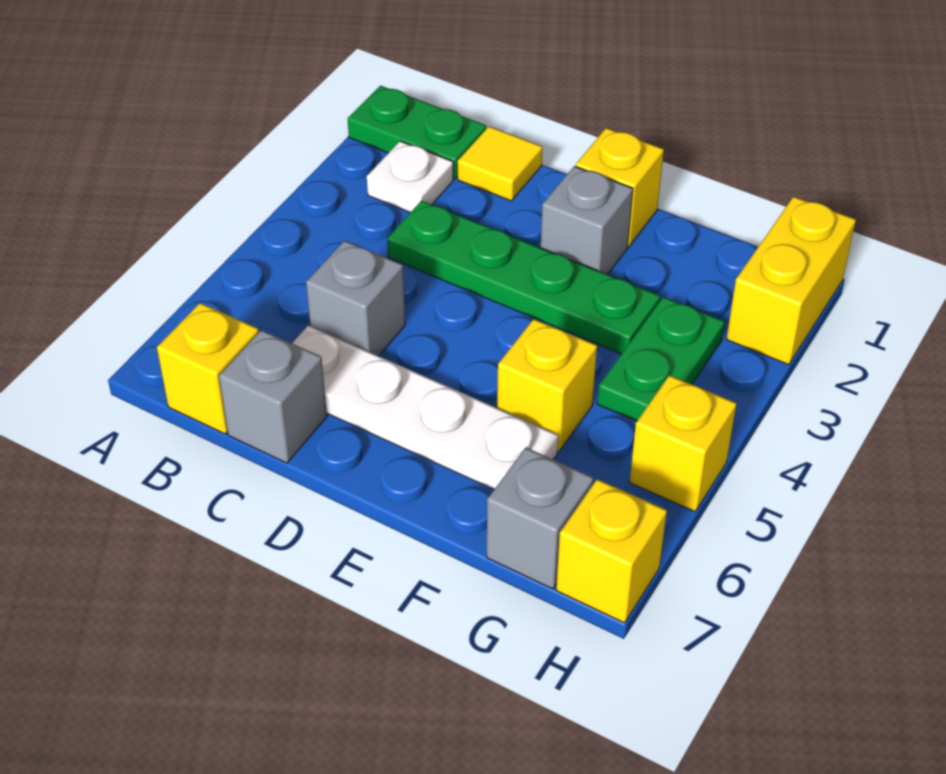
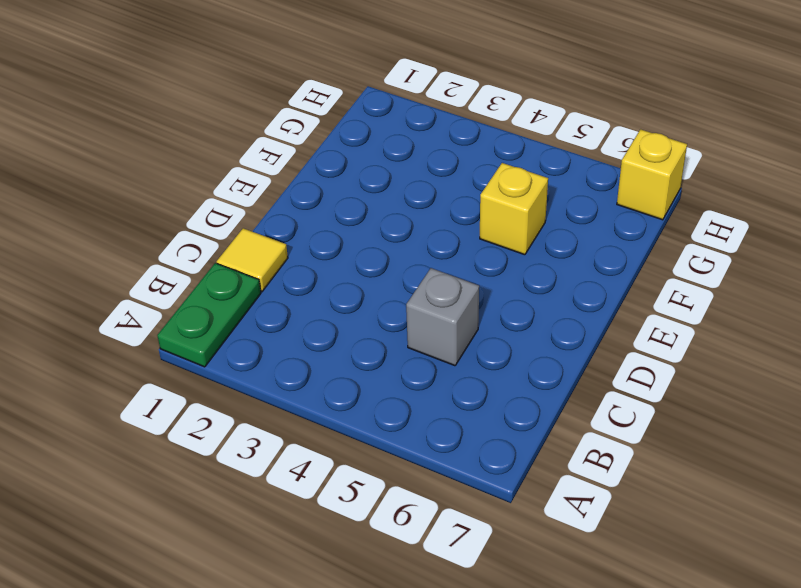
none -> white plate B2 level 1
none -> yellow brick B7 level 1
none -> green plate C3:F3 level 1

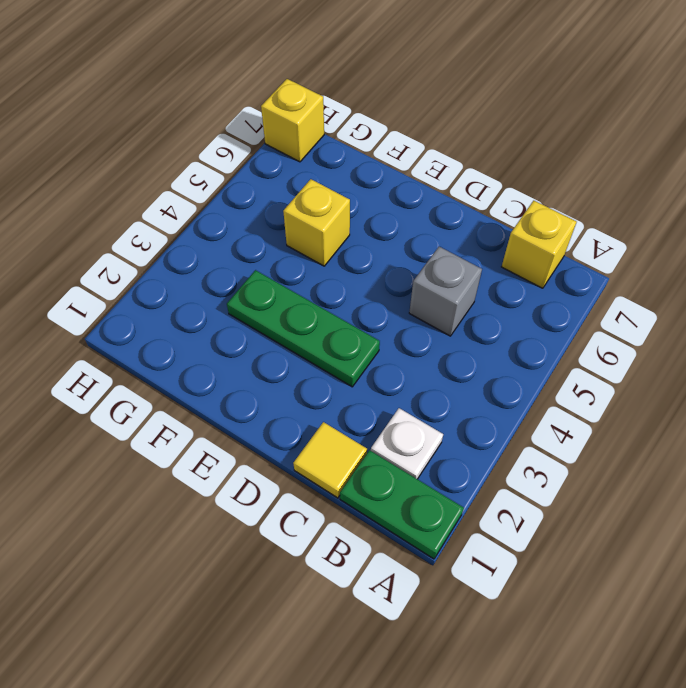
green plate D3:F3 level 1 -> green plate C3:F3 level 1
none -> white plate C6:F6 level 1
none -> grey brick C7 level 1
none -> yellow brick E1 level 1

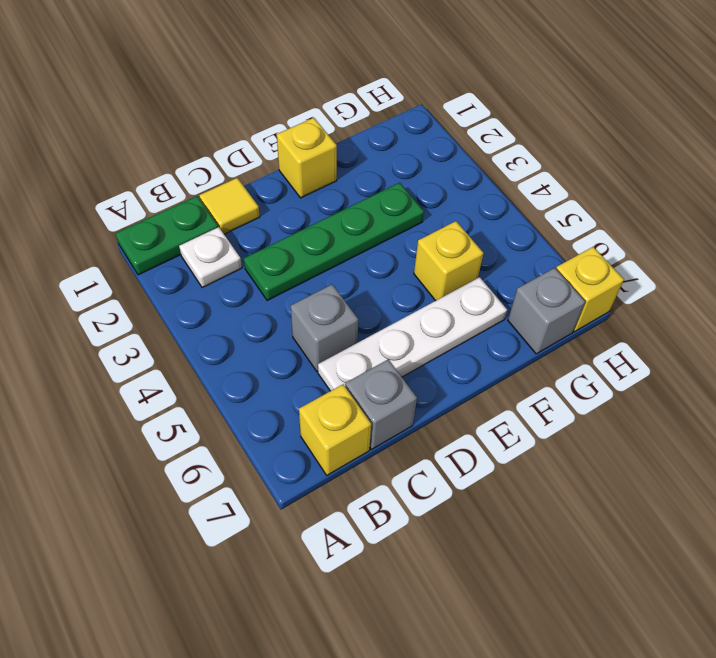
none -> grey brick E2 level 1
none -> green plate G3:G4 level 1
none -> yellow brick H1:H2 level 1

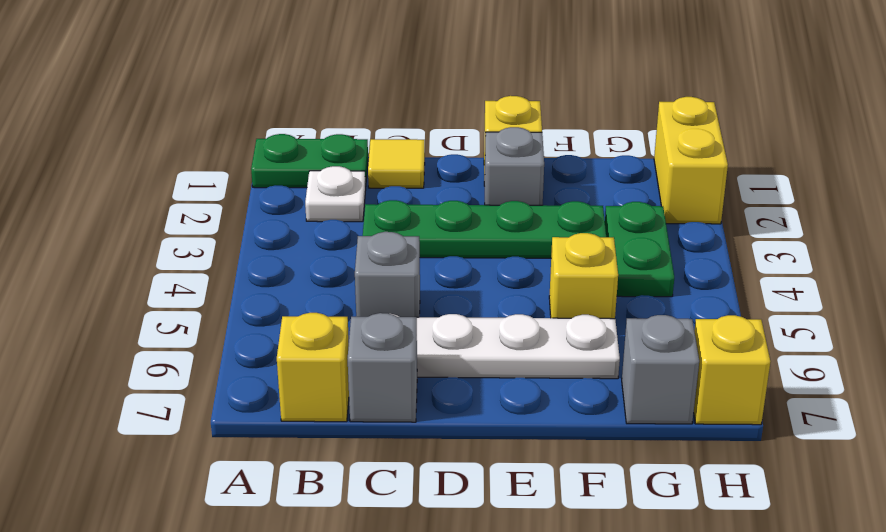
none -> yellow brick H5 level 1

